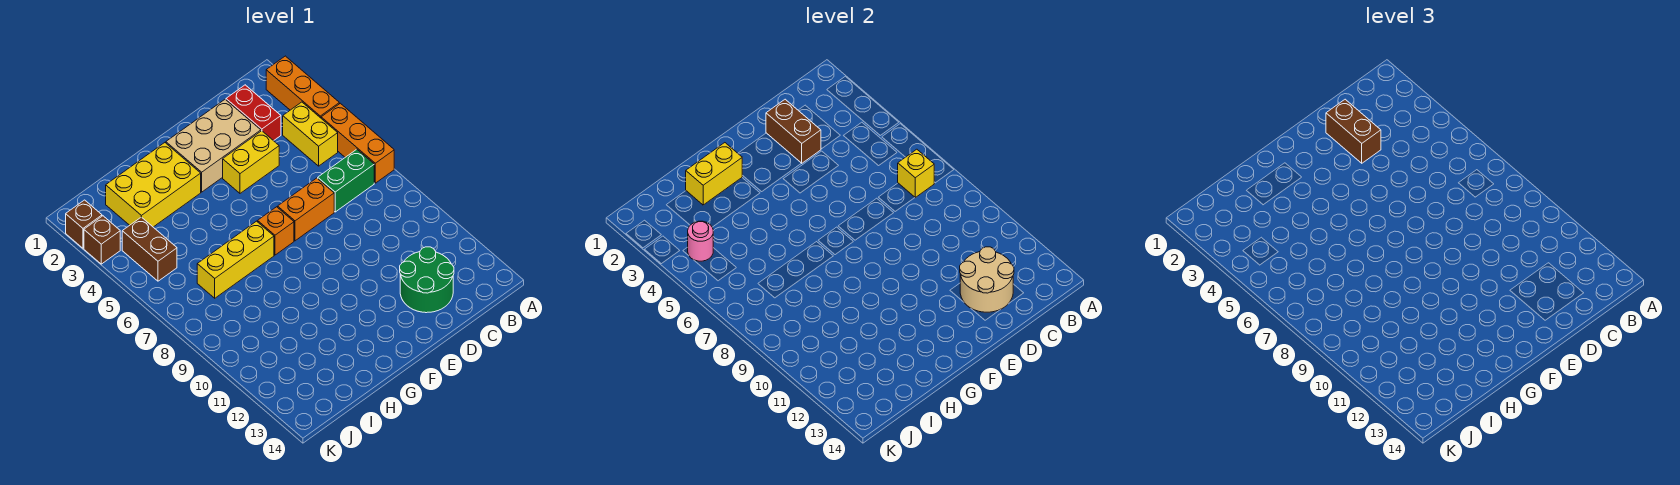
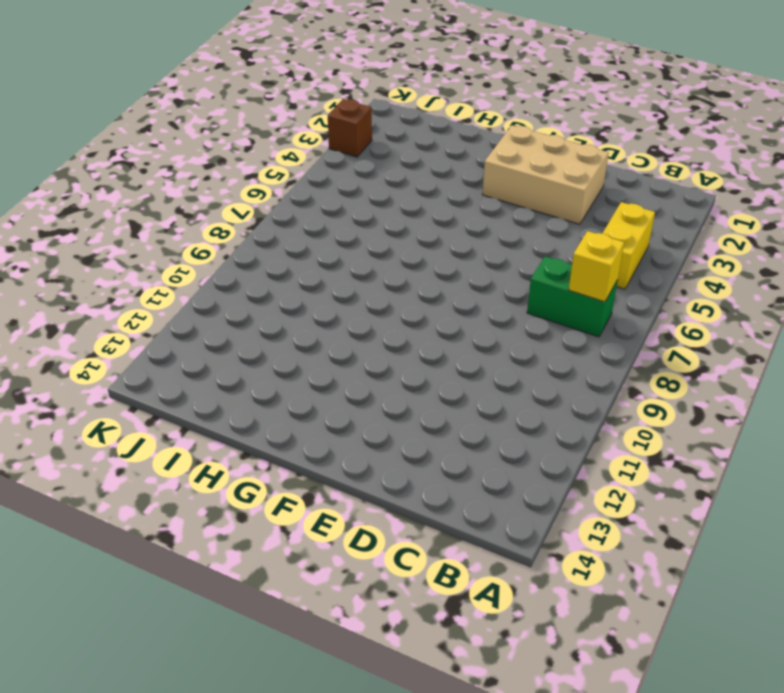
none -> orange brick A2:A4 level 1
none -> orange brick A5:A7 level 1
none -> red brick C2:C3 level 1

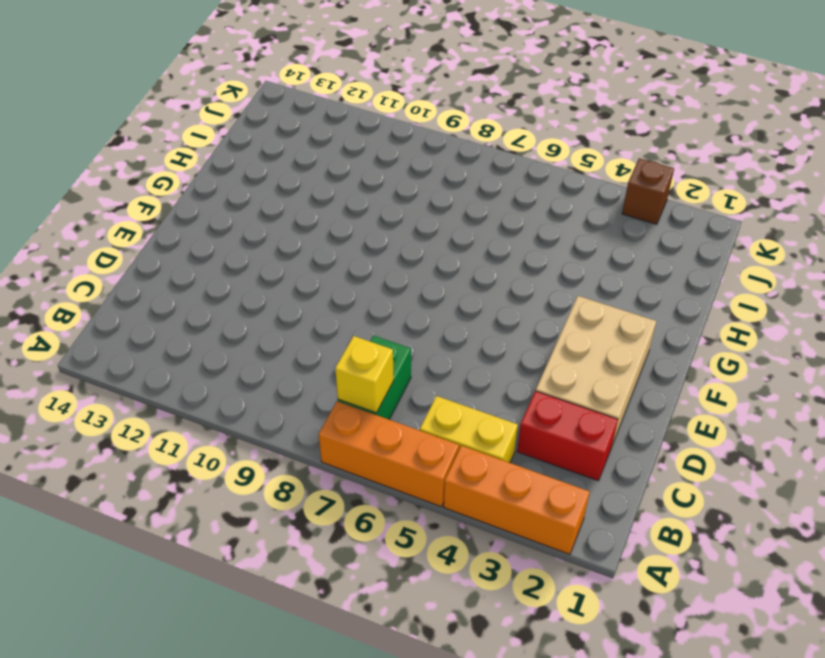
none -> green round brick C12:D13 level 1
none -> yellow brick D4:E4 level 1
none -> orange brick D7:E7 level 1

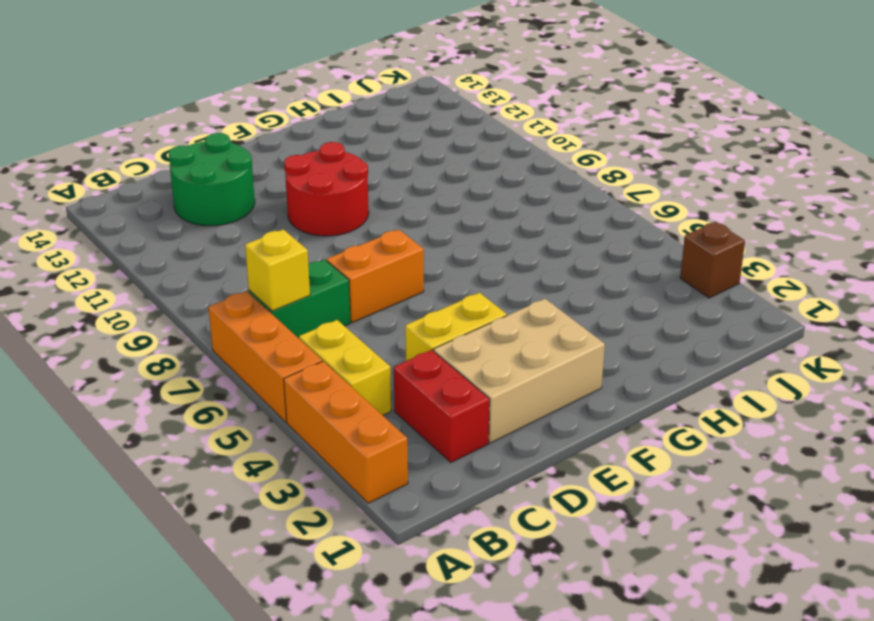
red round brick E10:F11 level 1 -> none
none -> orange brick F7 level 1
none -> yellow brick G2:I3 level 1
none -> yellow brick G7:I7 level 1

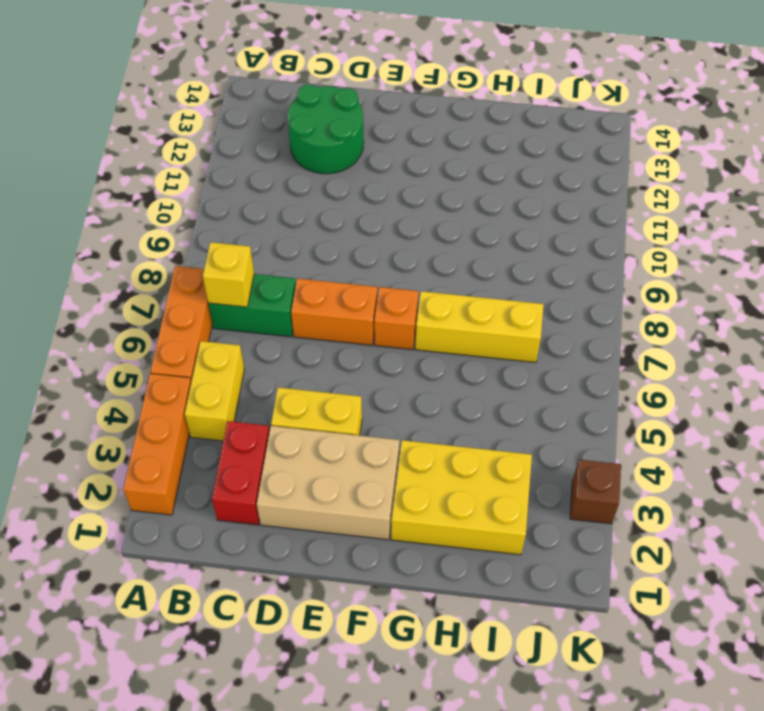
none -> brown brick J4:J5 level 1
none -> brown brick K2 level 1
none -> tan round brick C12:D13 level 2

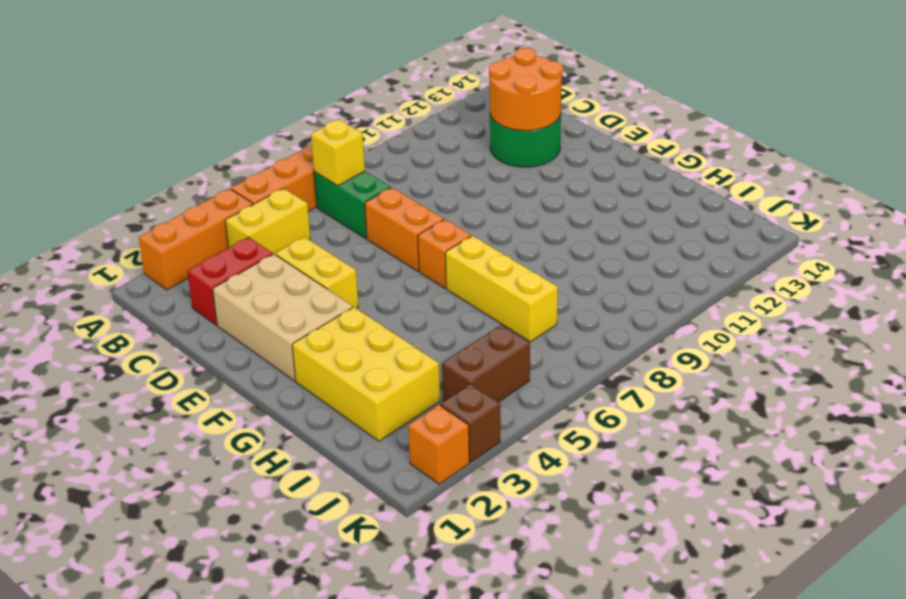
orange round brick C12:D13 level 2 -> tan round brick C12:D13 level 2
orange brick K2 level 1 -> brown brick K2 level 1
none -> brown brick D2:D3 level 2
none -> yellow brick G2:H2 level 2
none -> pink round brick J4 level 2

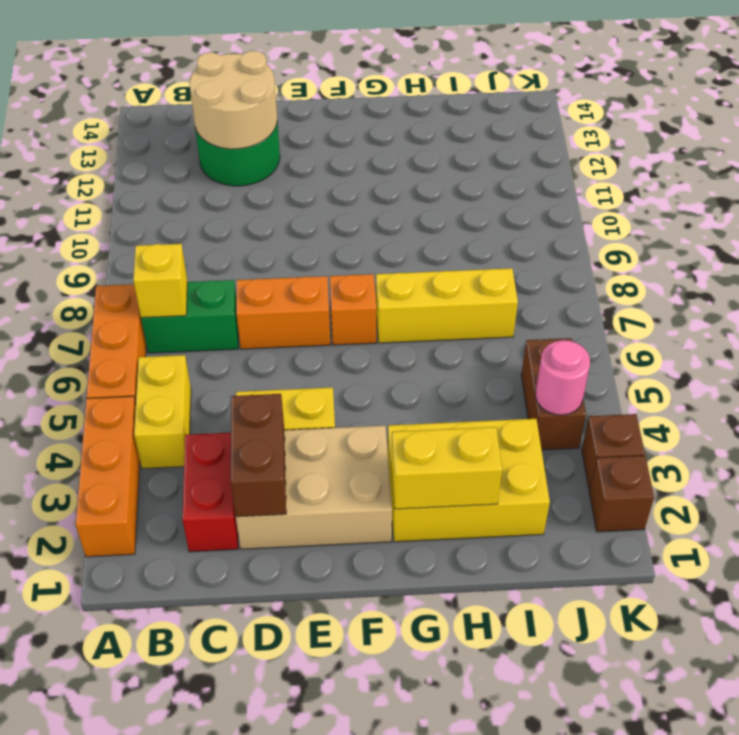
none -> brown brick D2:D3 level 3

